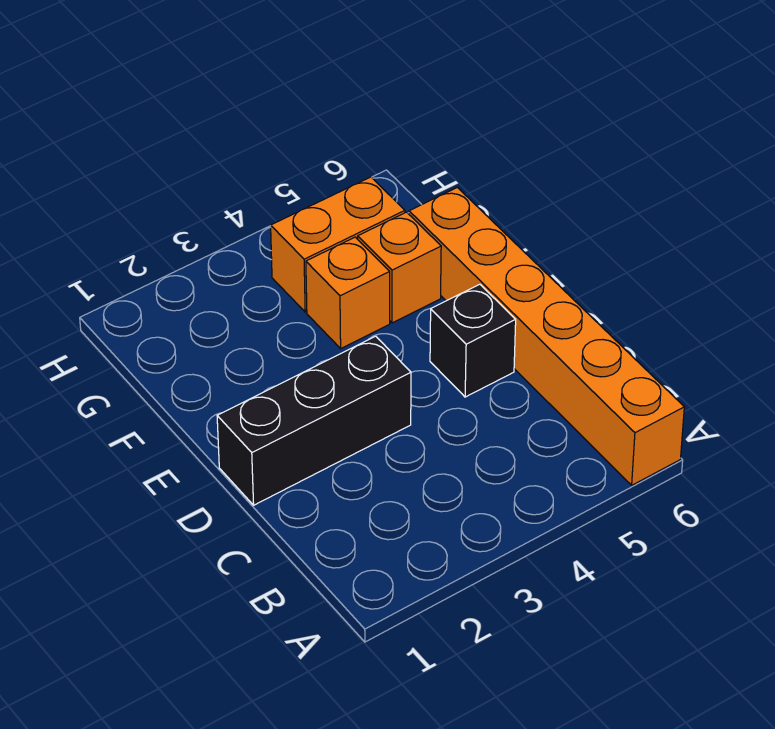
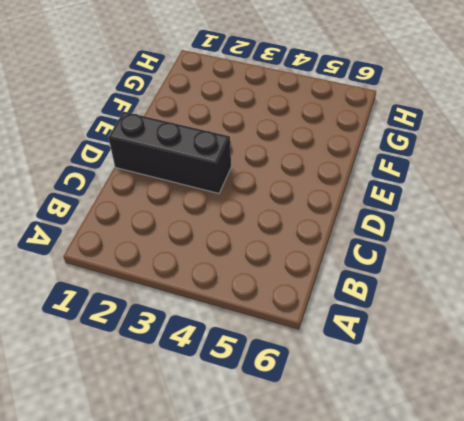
none -> orange brick A6:F6 level 1
none -> black brick D5 level 1

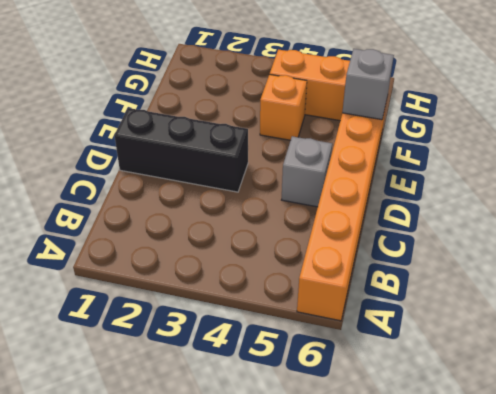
grey brick D5 level 1 -> black brick D5 level 1
grey brick F6 level 2 -> none
none -> orange brick F5 level 1

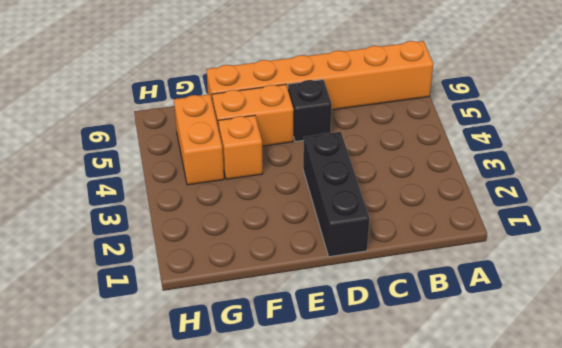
orange brick E5:F5 level 1 -> orange brick F5 level 1

